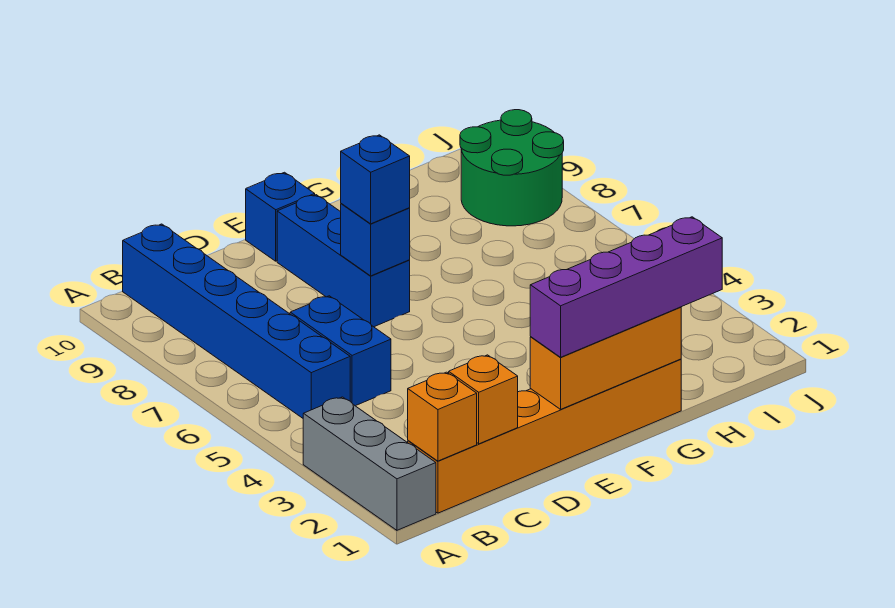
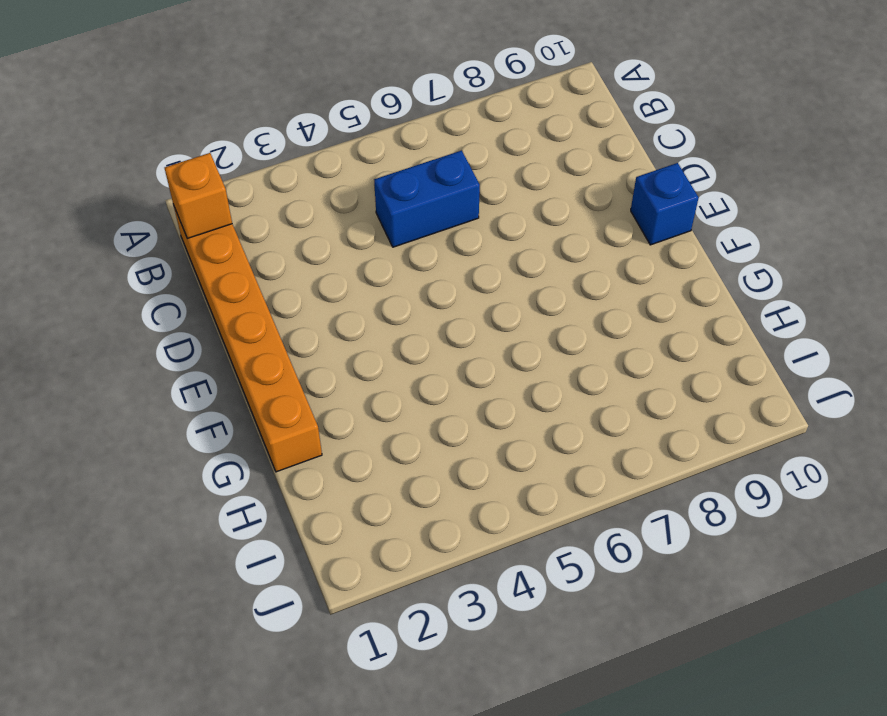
none -> grey brick A1:A3 level 1
none -> blue brick B5:B10 level 1
none -> blue brick E7:E9 level 1

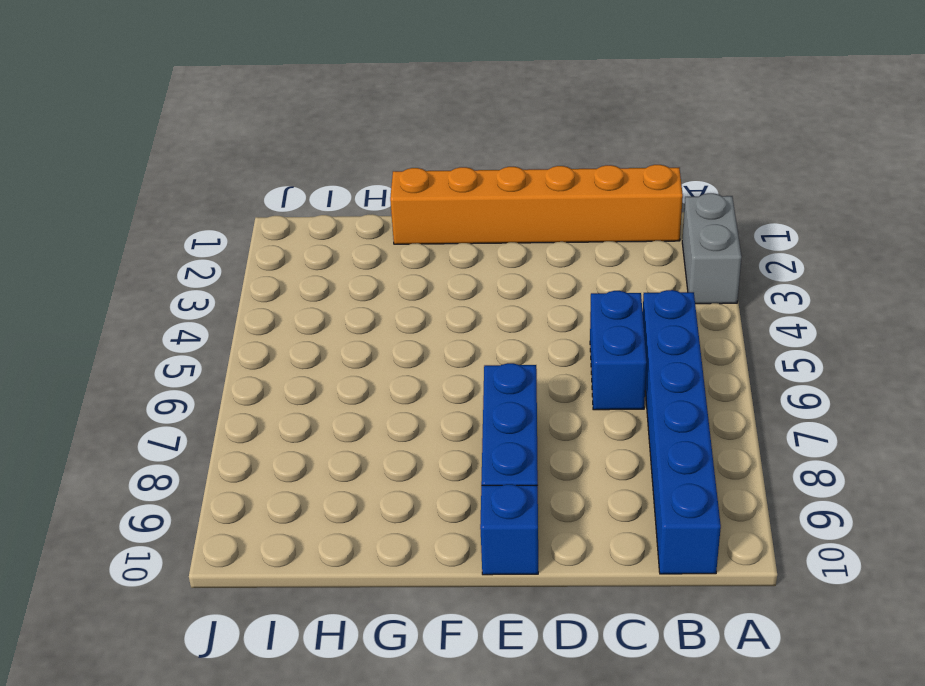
grey brick A2:A3 level 1 -> grey brick A1:A3 level 1
none -> green round brick I8:J9 level 1
none -> orange brick B1 level 2
none -> orange brick C1 level 2

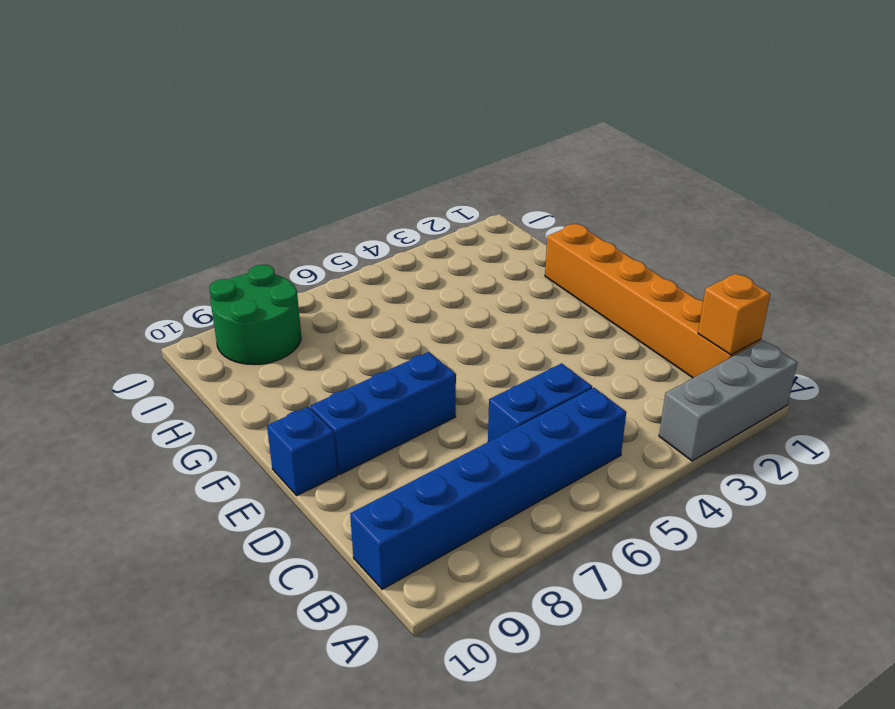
none -> orange brick C1 level 2
none -> orange brick E1:G1 level 2
none -> blue brick E7 level 2

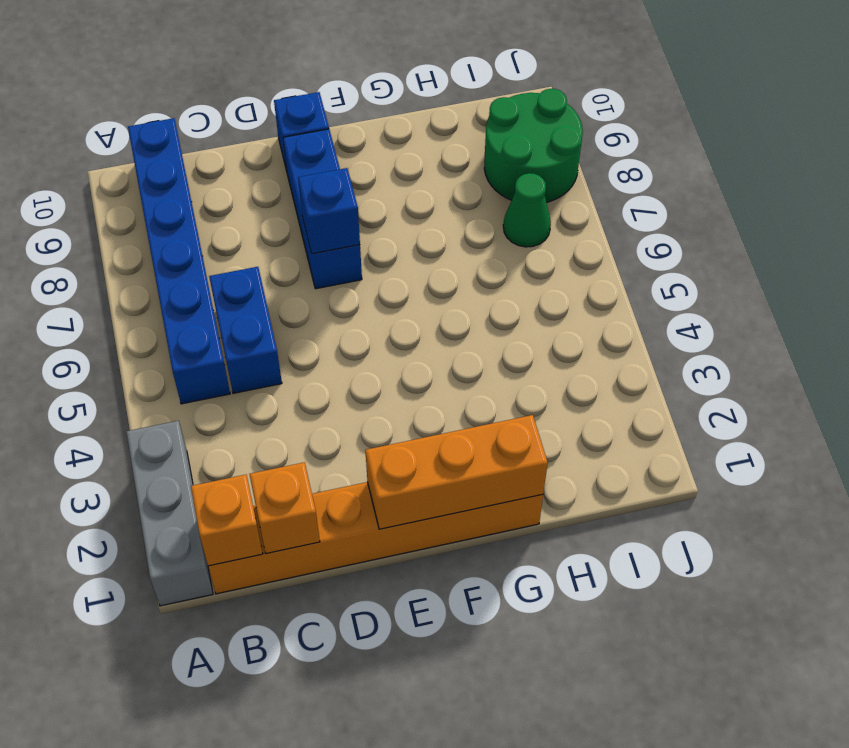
green cone I7 level 1 -> none
none -> purple brick E1:H1 level 3
none -> blue brick E7 level 3

